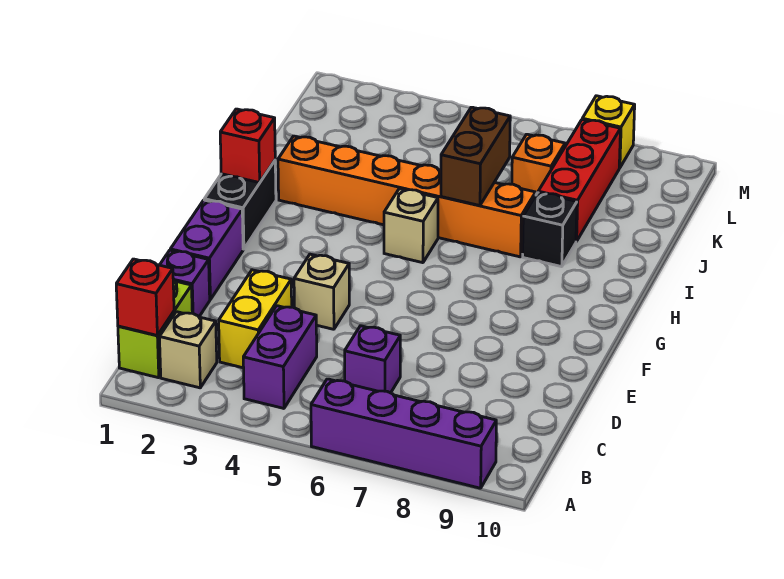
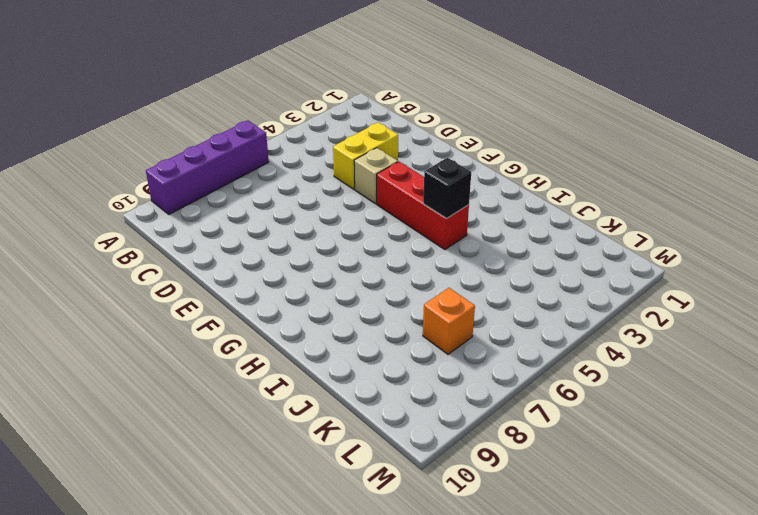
yellow brick D3:D4 level 1 -> yellow brick C3:D3 level 1
red brick F4:H4 level 1 -> red brick J8:L8 level 1
black brick H4 level 2 -> black brick I8 level 1
none -> lime brick B1:C1 level 1
none -> tan brick B2 level 1
none -> purple brick B4:C4 level 1

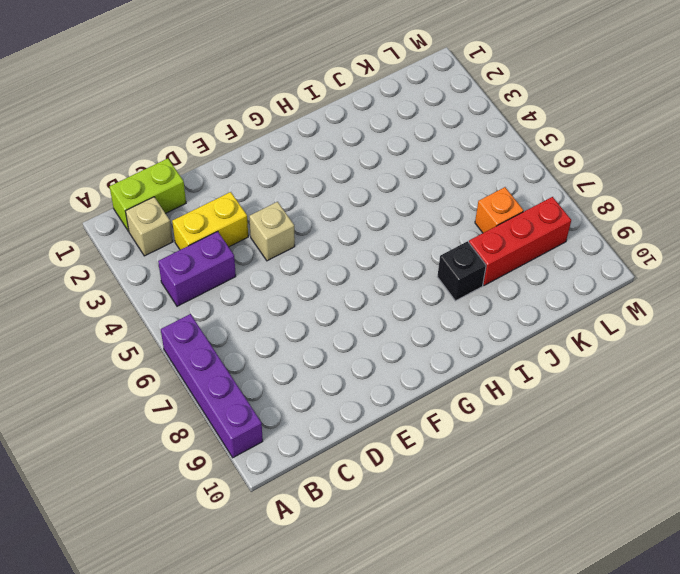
none -> purple brick C6 level 1
none -> purple brick D1 level 1
none -> purple brick E1:F1 level 1

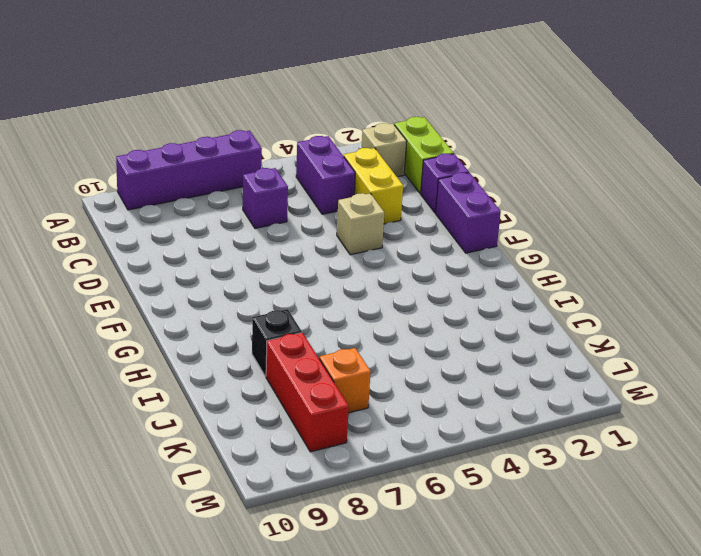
none -> black brick G1:H1 level 1
none -> tan brick H5 level 1
none -> orange brick I2:I7 level 1

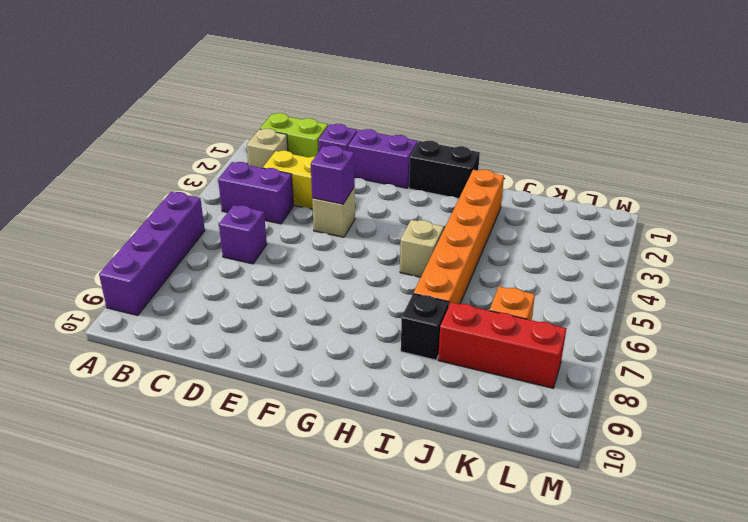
purple brick E4 level 2 -> none
none -> yellow brick M8 level 1
none -> red brick B1 level 2
none -> red brick H1 level 2

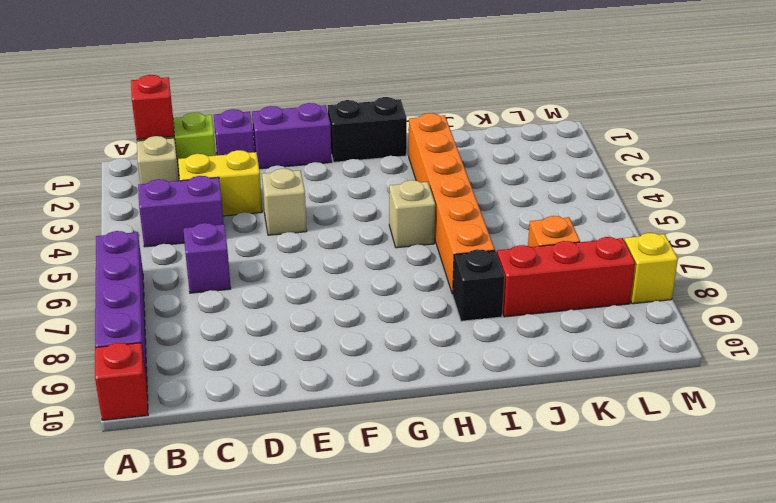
red brick A10 level 1 -> red brick H1 level 2
none -> brown brick I6:J6 level 2

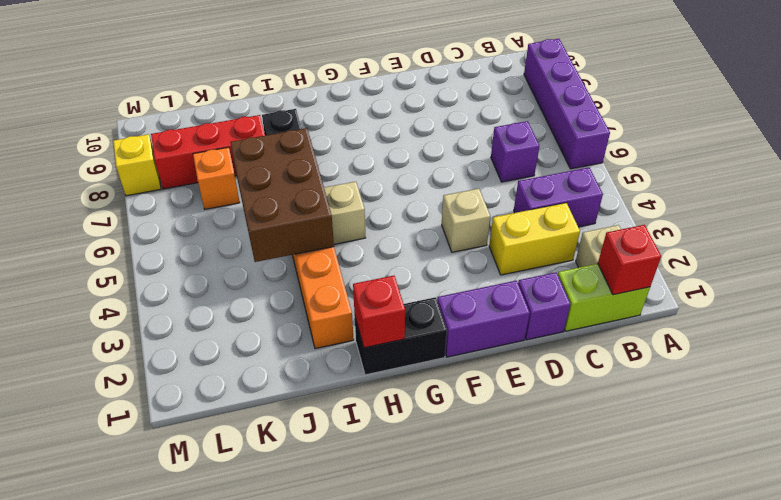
brown brick I4:J6 level 2 -> brown brick I6:J6 level 2

